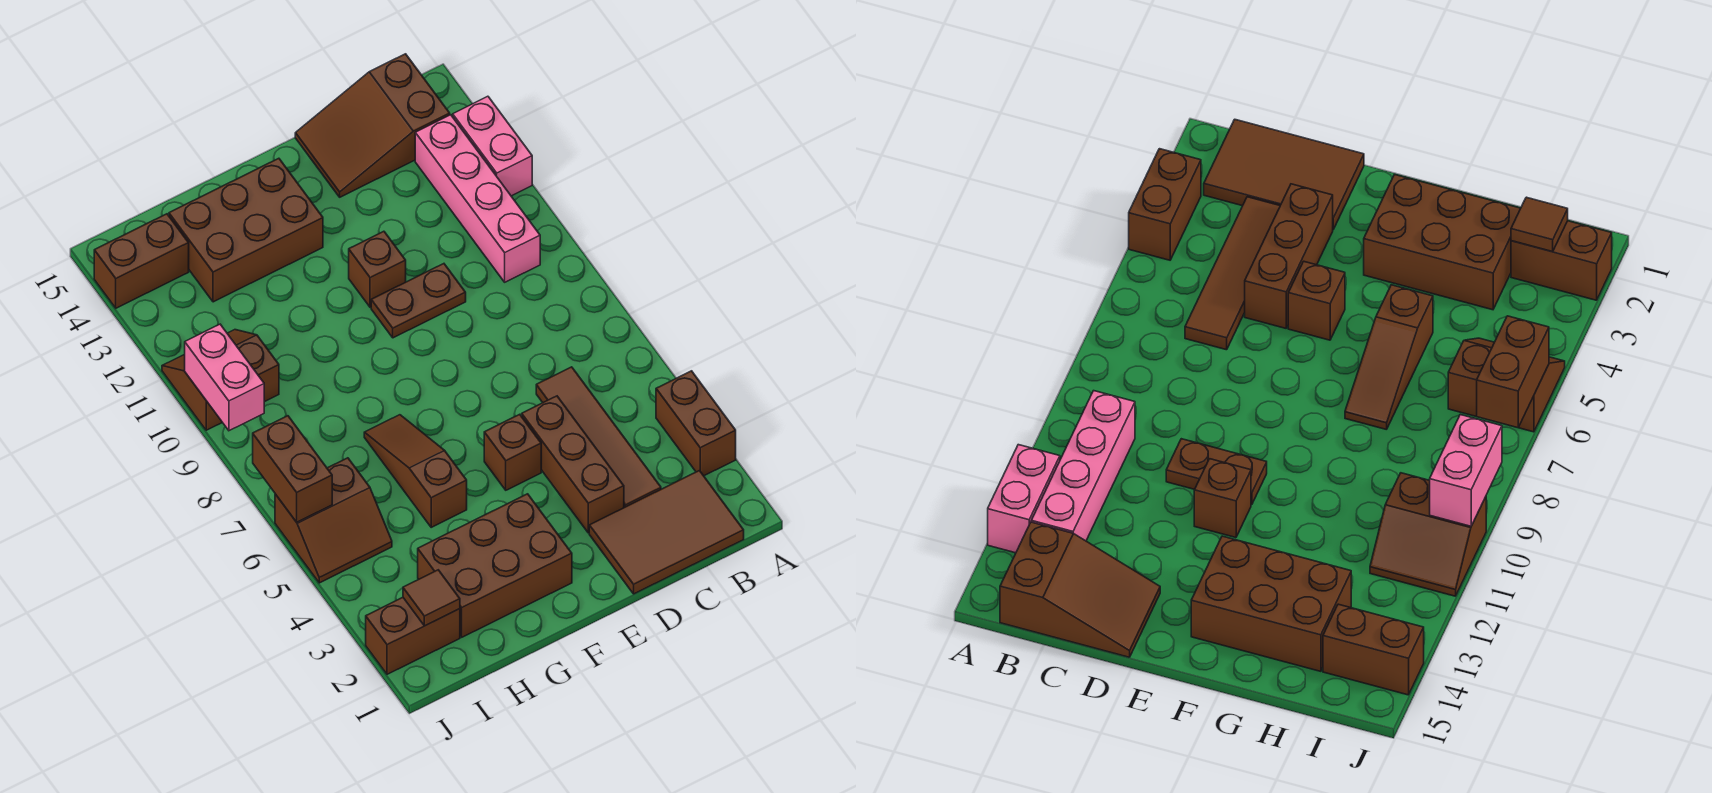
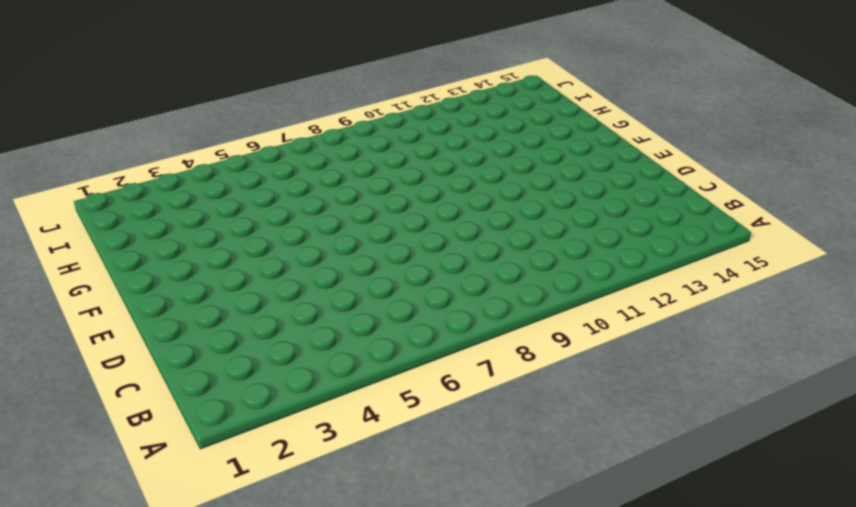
none -> brown brick A3:A4 level 1
none -> pink brick A12:A13 level 1
none -> brown tile B1:D2 level 1

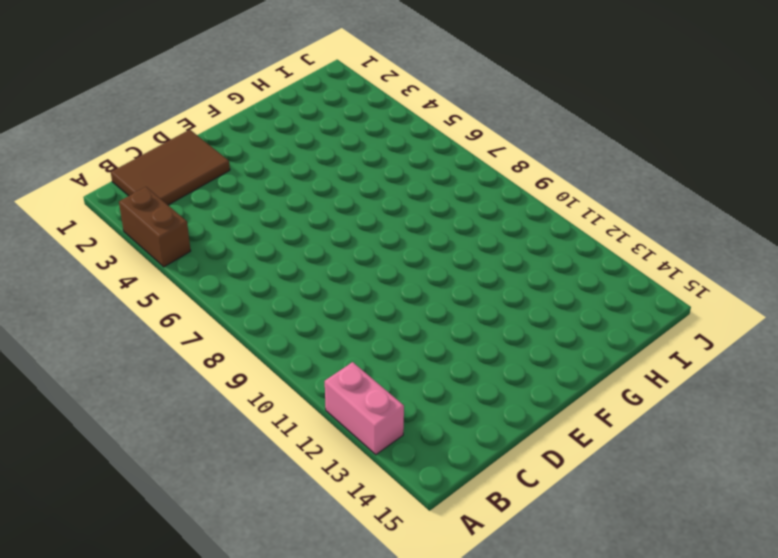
none -> pink brick B10:B13 level 1
none -> brown slope B14:D15 level 1 top B
none -> brown tile C3:C6 level 1

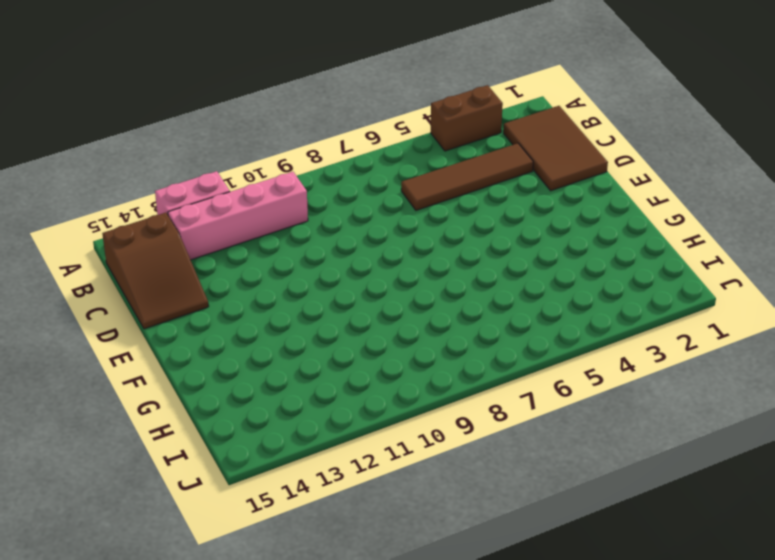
none -> brown brick D3:D5 level 1
none -> brown plate D10:E10 level 1
none -> brown brick E5 level 1

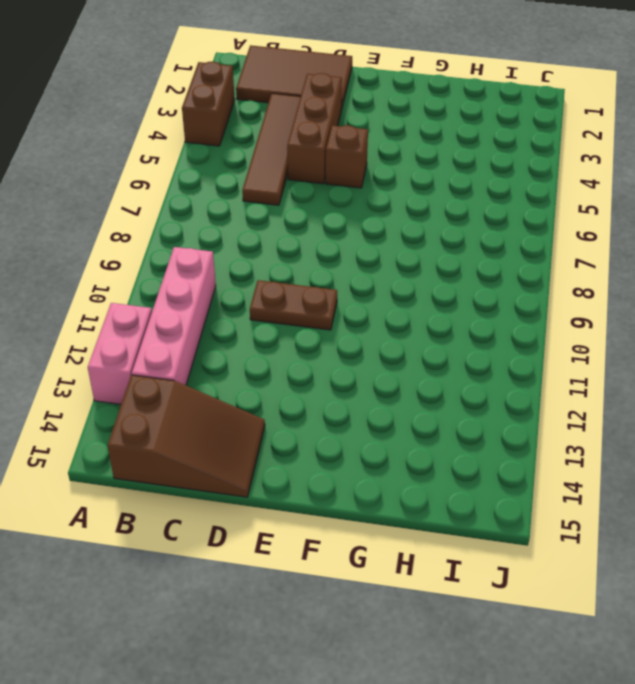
none -> brown brick E11 level 1
none -> brown brick F2:H3 level 1
none -> brown brick F13:H14 level 1

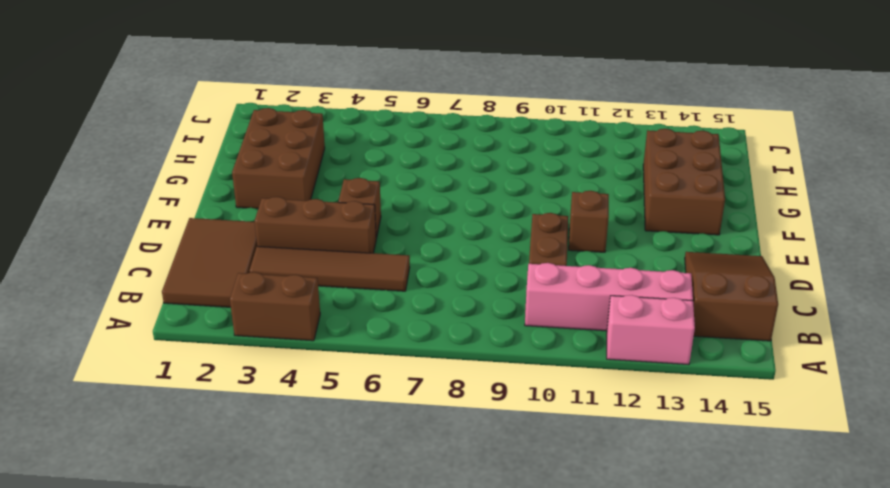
none -> brown slope G5:G7 level 1 top 5
none -> brown brick I2:J2 level 1
none -> brown slope I5:J6 level 1 top 6

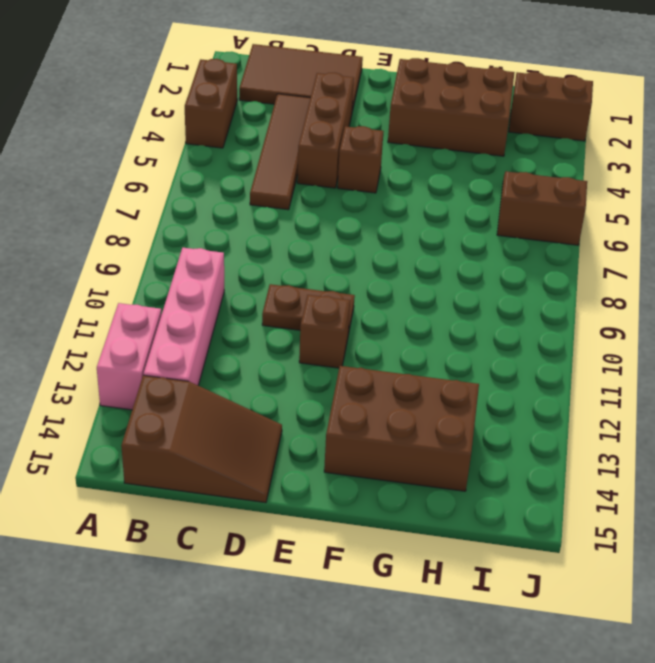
none -> brown slope G5:G7 level 1 top 5
none -> brown slope I10:J11 level 1 top 10
none -> brown brick I14:J14 level 1

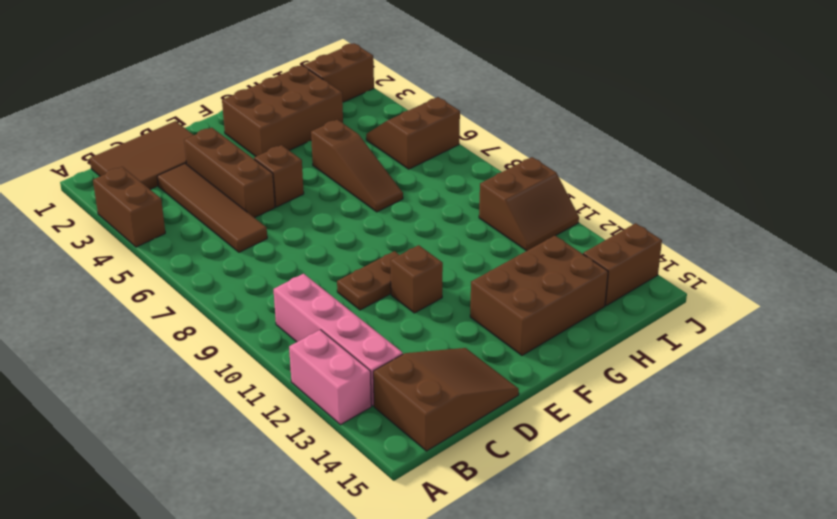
none -> brown tile I2 level 2
none -> brown brick J6:J7 level 2
none -> pink brick J9:J10 level 2

